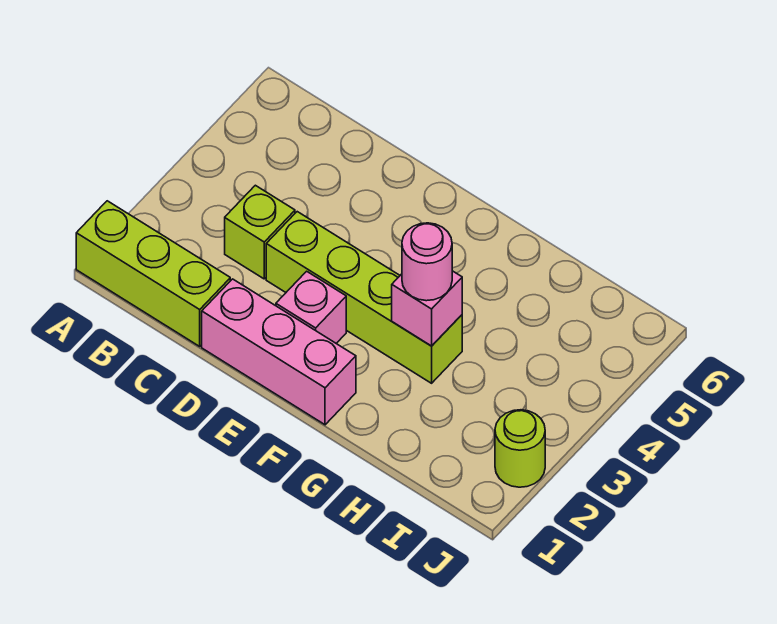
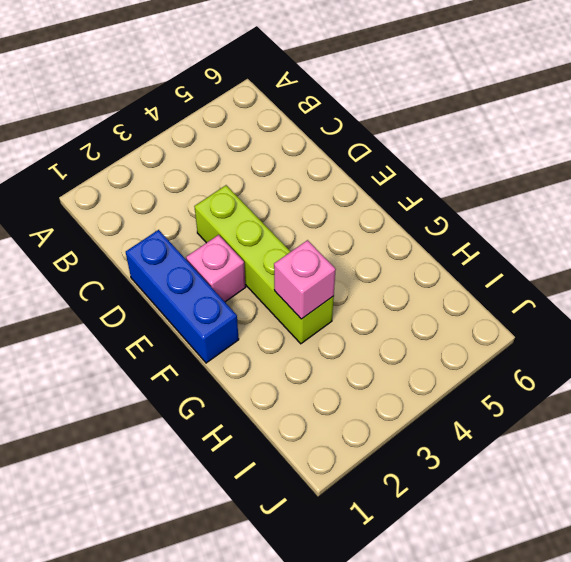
blue brick D1:F1 level 1 -> pink brick D1:F1 level 1
none -> lime brick A1:C1 level 1
none -> lime brick C3 level 1

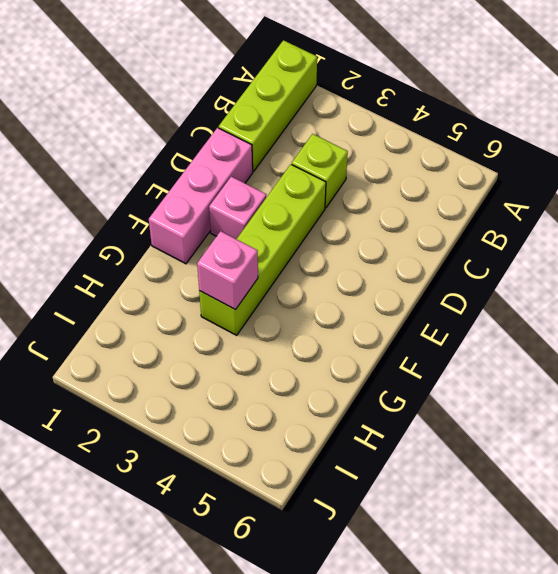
none -> lime round brick J2 level 1
none -> pink round brick G3 level 3

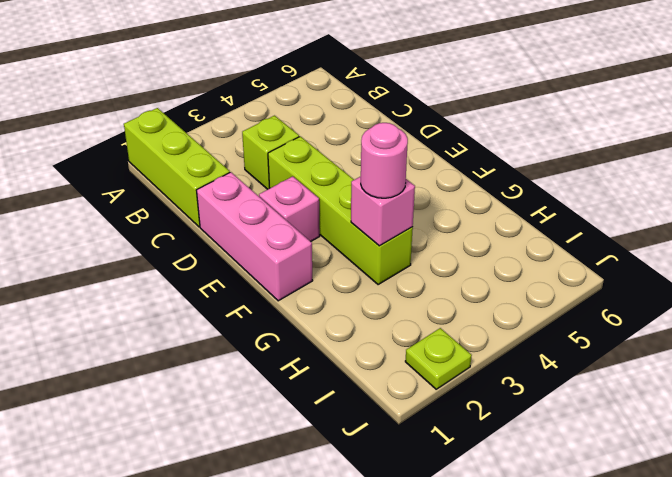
lime plate J2 level 1 -> lime round brick J2 level 1

